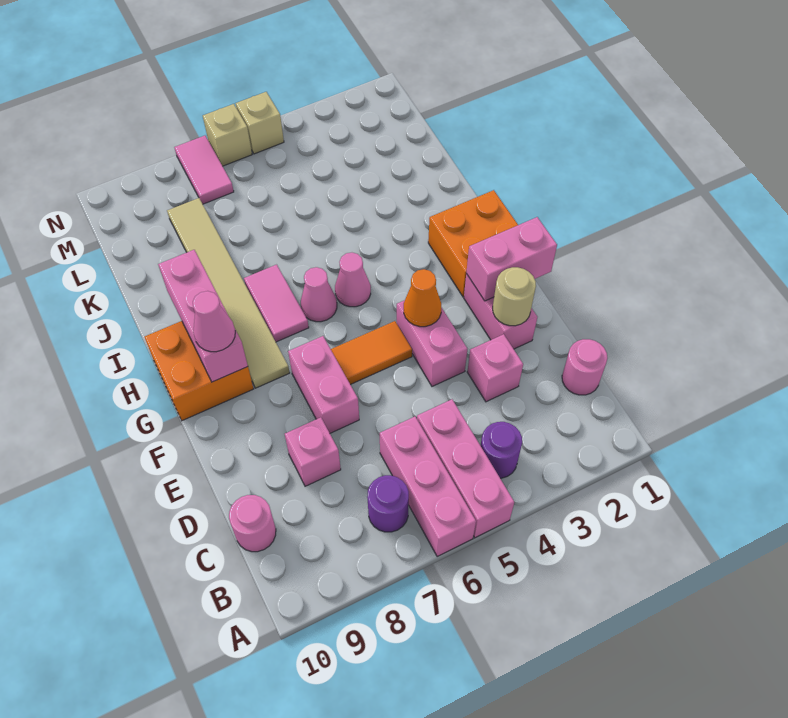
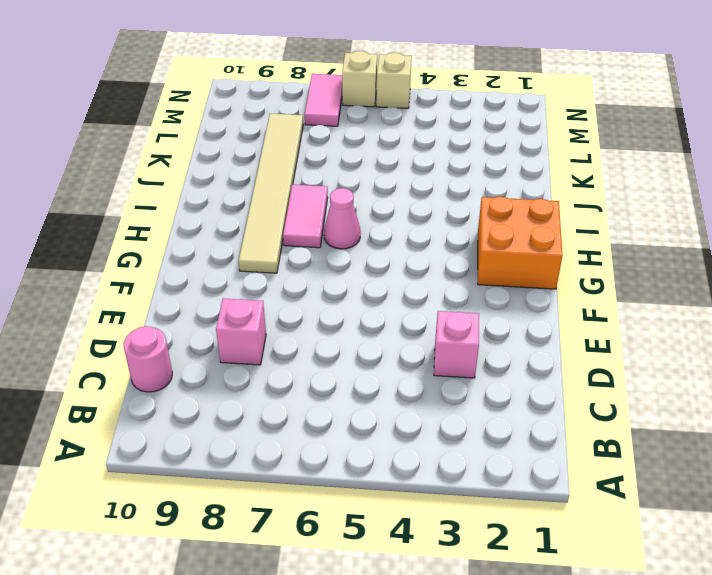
none -> pink brick A5:C5 level 1
none -> pink brick A6:C6 level 1
none -> purple round brick B4 level 1

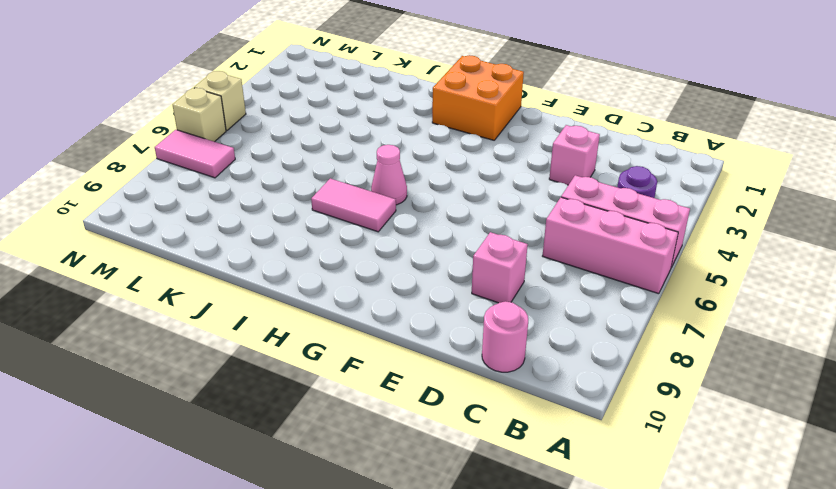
none -> purple round brick B7 level 1
none -> pink round brick C1 level 1
none -> pink brick E2:F2 level 1

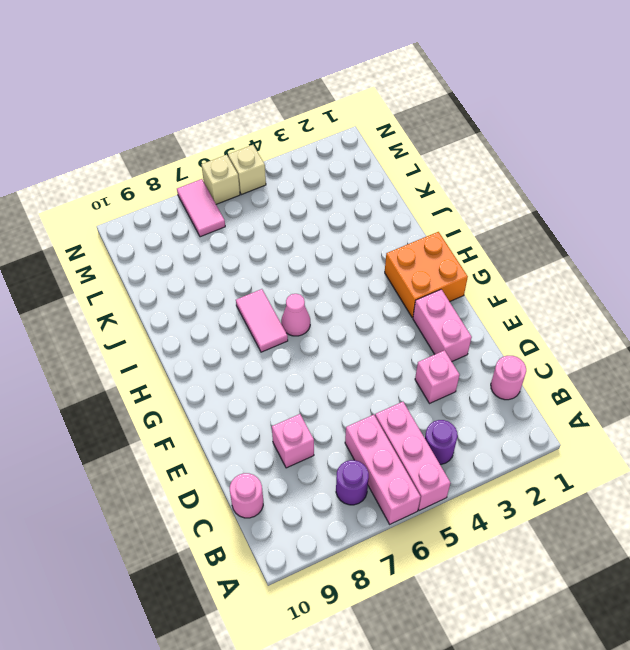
none -> pink brick E4:F4 level 1
none -> pink brick E7:F7 level 1
none -> orange tile F5:F6 level 1

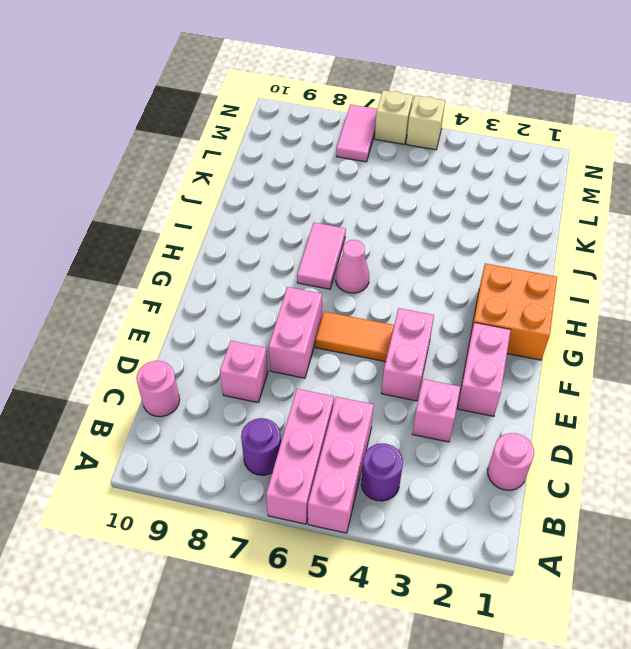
none -> tan tile G8:L8 level 1
none -> orange brick G9:H10 level 1
none -> pink cone H5 level 1

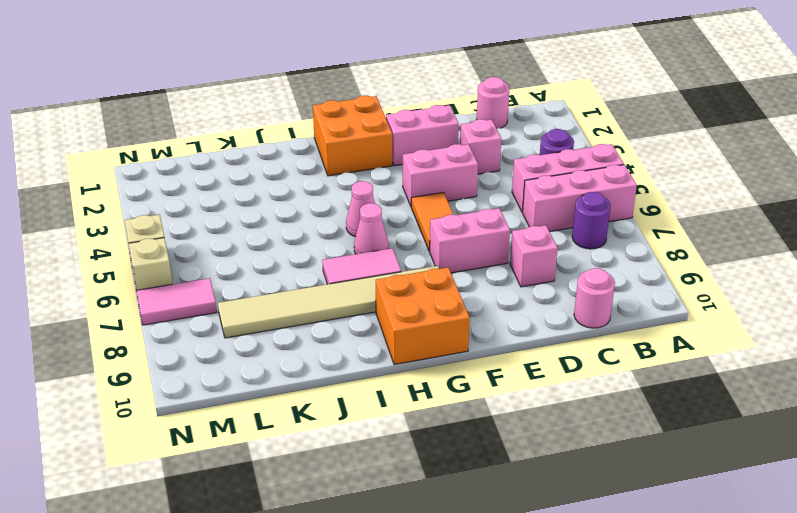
none -> tan round brick E2 level 2
none -> pink brick F1:F2 level 2
none -> orange cone F4 level 2

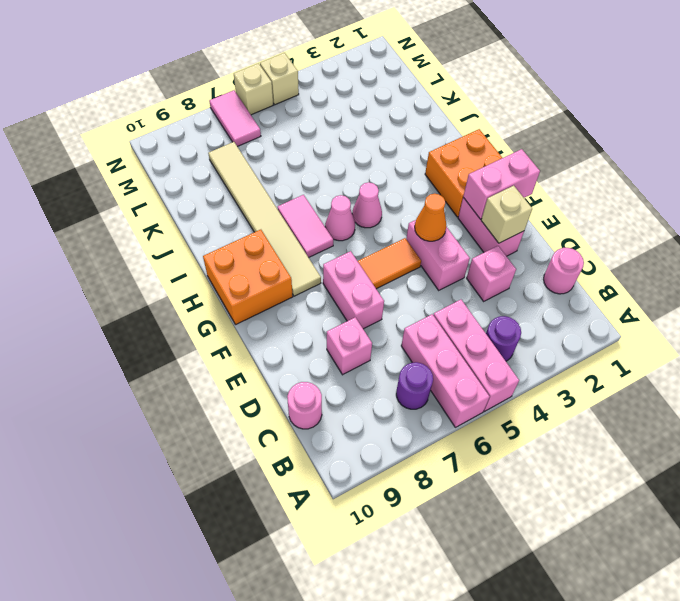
tan brick E2 level 2 -> tan round brick E2 level 2
none -> pink brick G9:I9 level 2
none -> pink cone G9 level 3

